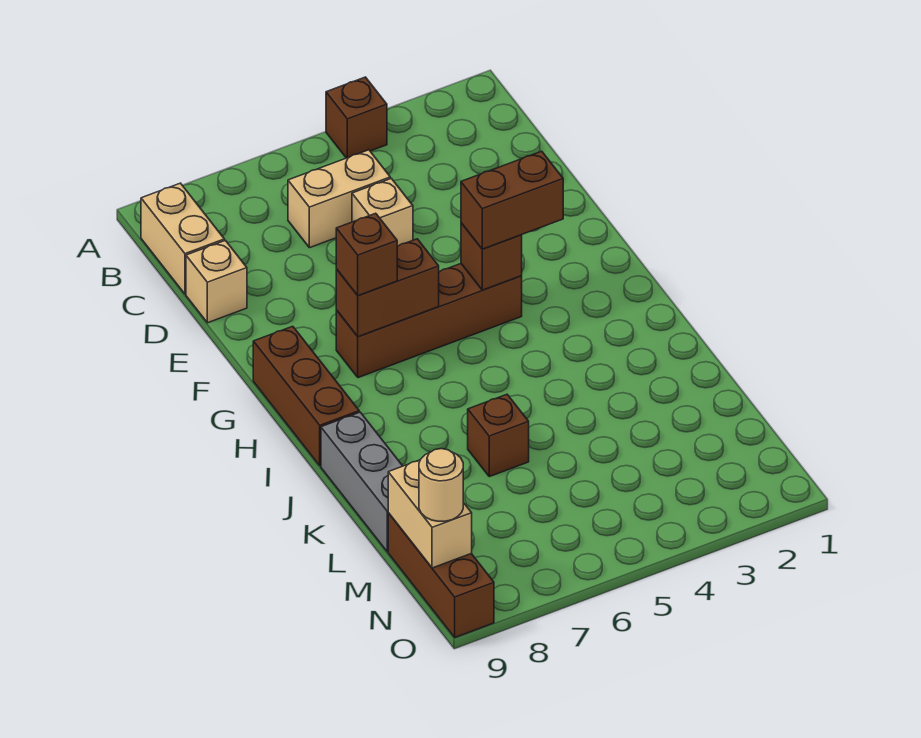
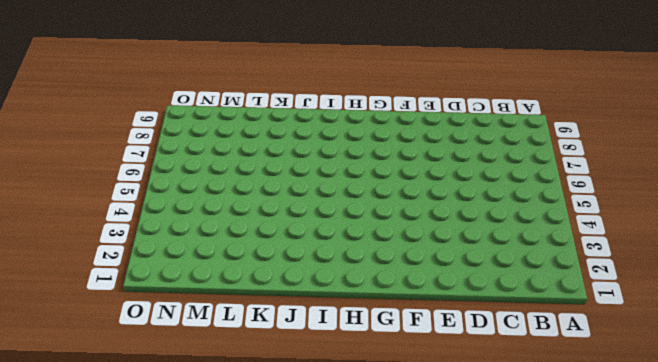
none -> brown brick A4 level 1
none -> tan brick B9:C9 level 1
none -> tan brick C5:C6 level 1

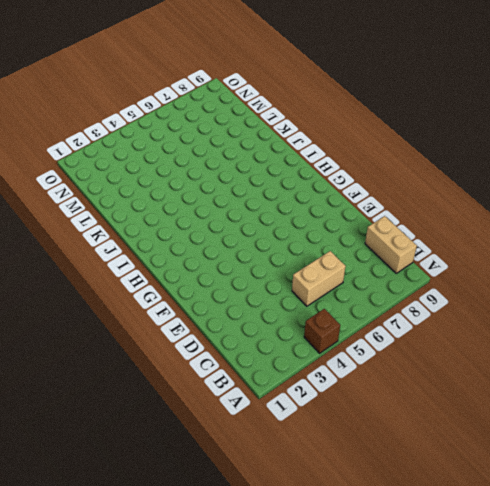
none -> tan brick D5 level 1
none -> tan brick D9 level 1
none -> brown brick G4:G7 level 1

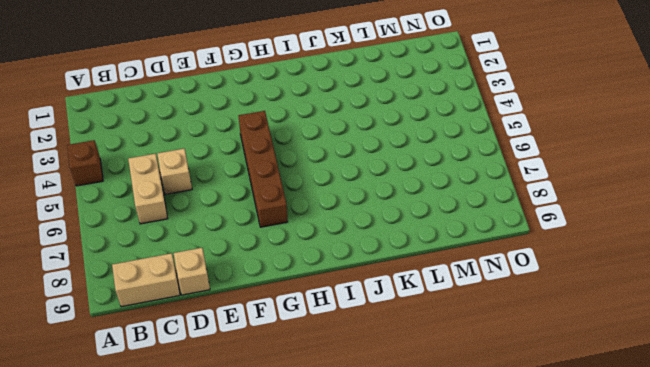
none -> brown brick G9:I9 level 1
none -> grey brick J9:L9 level 1
none -> brown brick K6 level 1

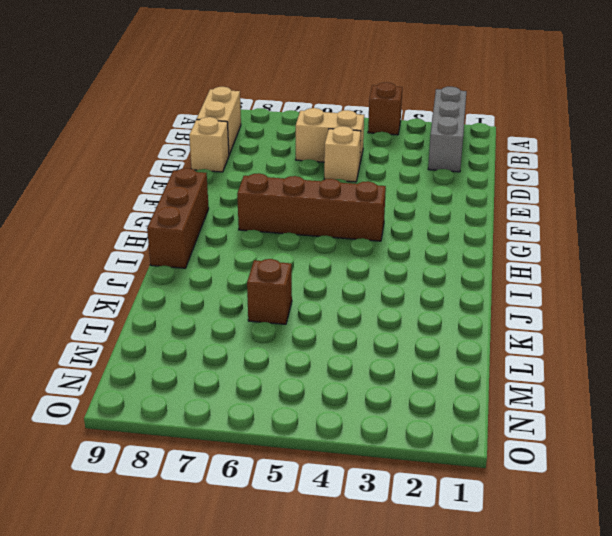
grey brick A2:C2 level 1 -> grey brick J9:L9 level 1
none -> brown brick M9:O9 level 1
none -> brown brick G4 level 2
none -> brown brick G6:G7 level 2

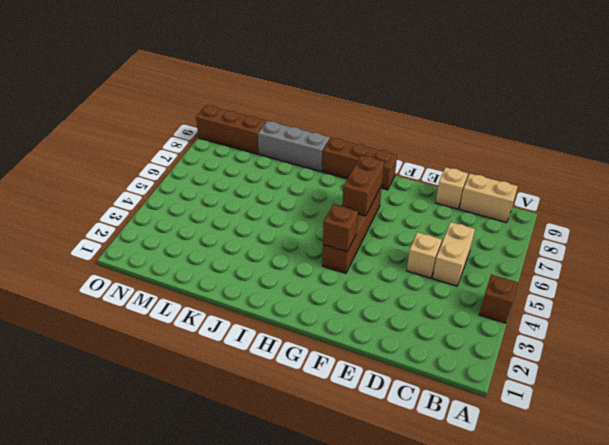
none -> brown brick K6 level 1
none -> tan brick M9:N9 level 2
none -> brown brick G3:G4 level 3

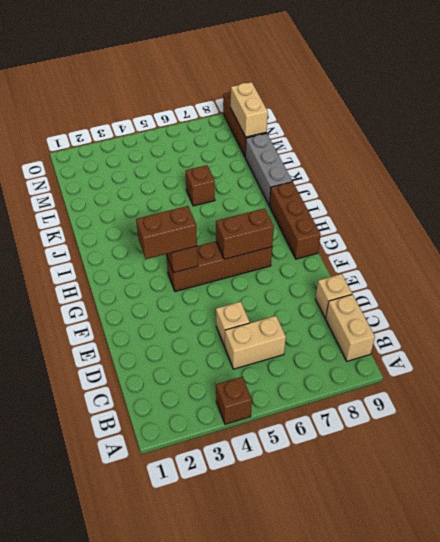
none -> brown brick G7 level 3
none -> tan round brick N9 level 3

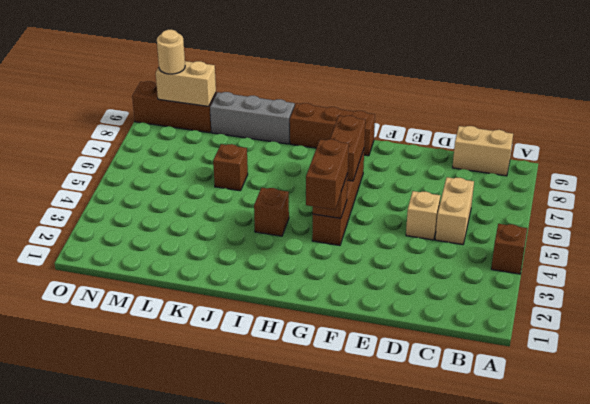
brown brick I4 level 1 -> brown brick G7 level 3
none -> tan brick D9 level 1

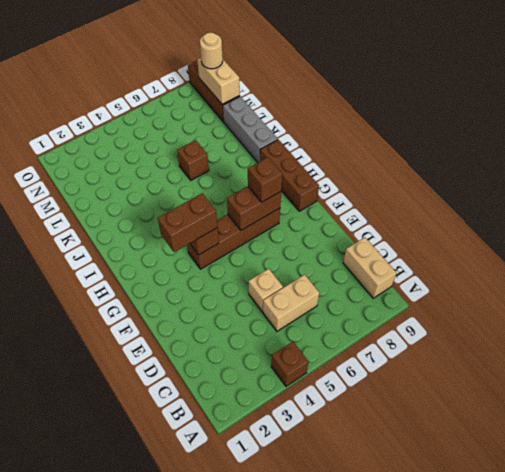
none -> tan brick D9 level 1

